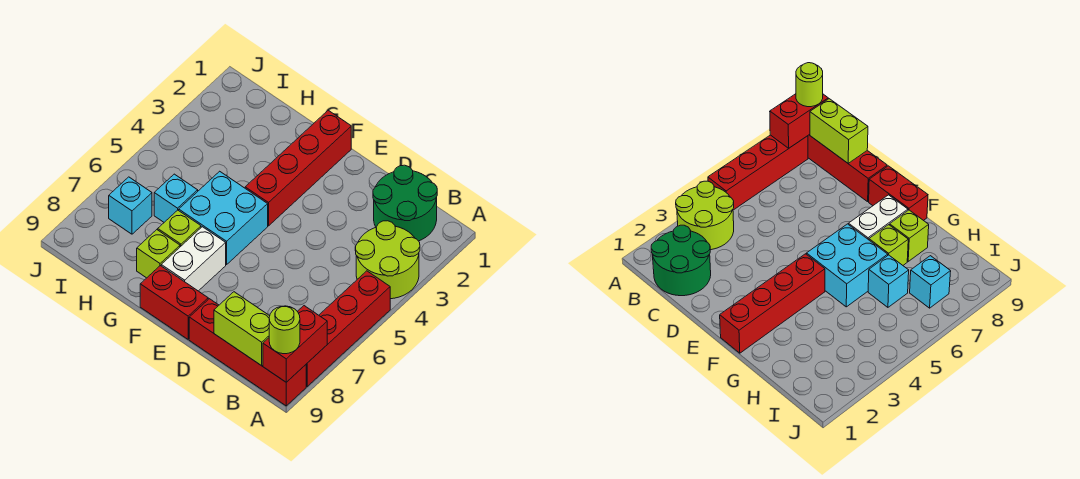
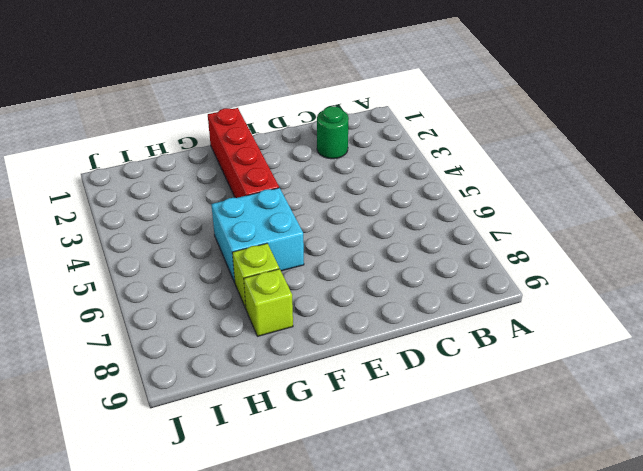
green round brick C2 level 1 -> green round brick B1:C2 level 1
none -> lime round brick A3:B4 level 1
none -> red brick A5:A8 level 1
none -> red brick A9:D9 level 1

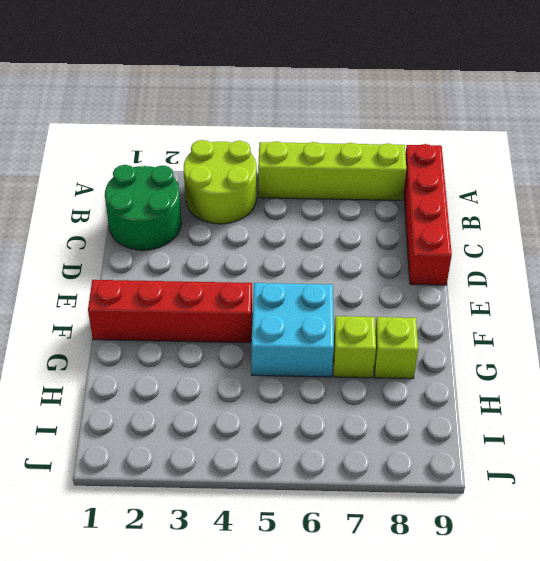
lime brick A5:A8 level 1 -> red brick A5:A8 level 1
none -> red brick E9:F9 level 1
none -> white brick F7:F8 level 1
none -> cyan brick H6 level 1

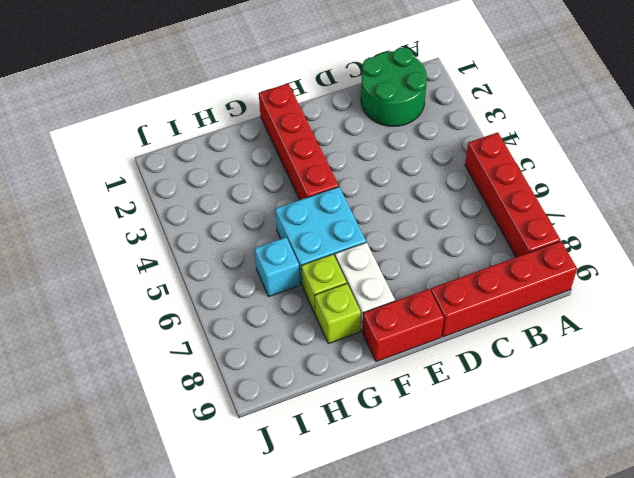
none -> lime round brick A3:B4 level 1
none -> cyan brick I7 level 1
none -> red brick A8:A9 level 2

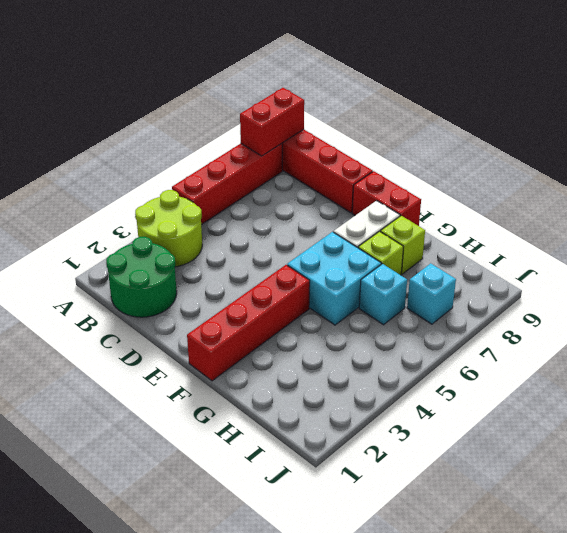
none -> lime brick B9:C9 level 2
none -> lime round brick A9 level 3

